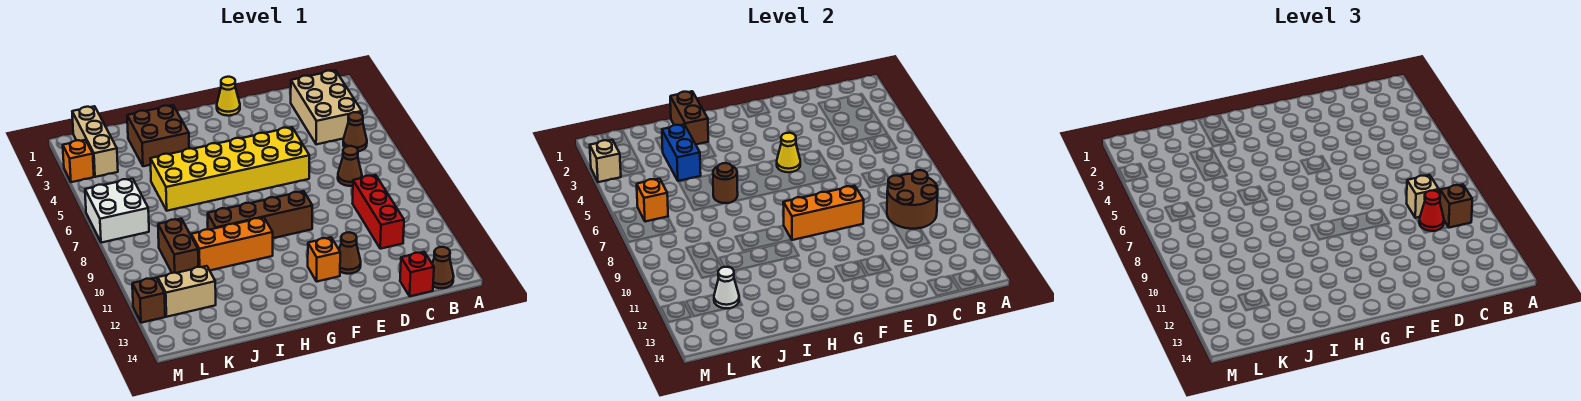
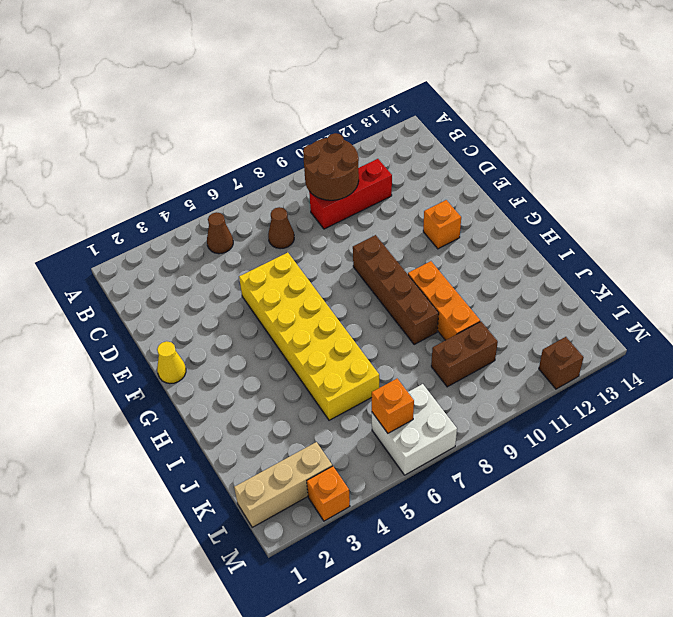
none -> tan brick B2:C4 level 1
none -> brown cone B14 level 1
none -> red brick C14 level 1
none -> brown cone E12 level 1

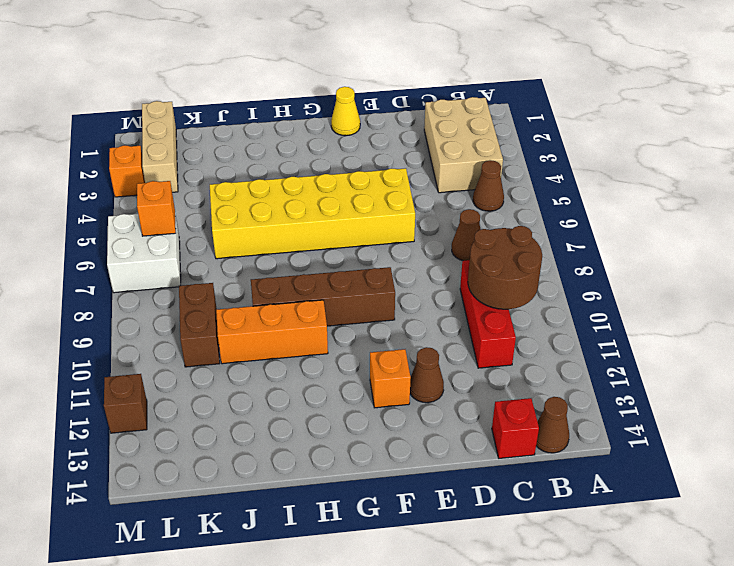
none -> brown brick I2:J3 level 1
none -> tan brick K12:L12 level 1
none -> orange brick E9:G9 level 2
none -> yellow cone F5 level 2

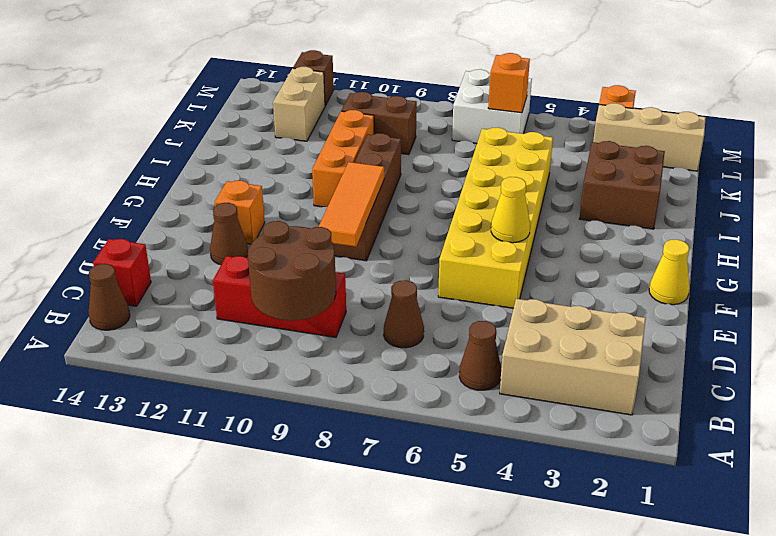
orange tile E9:G9 level 2 -> orange brick E9:G9 level 2
none -> brown brick I1:I2 level 2
none -> brown round brick I6 level 2
none -> blue brick J3:J4 level 2
none -> white cone K12 level 2

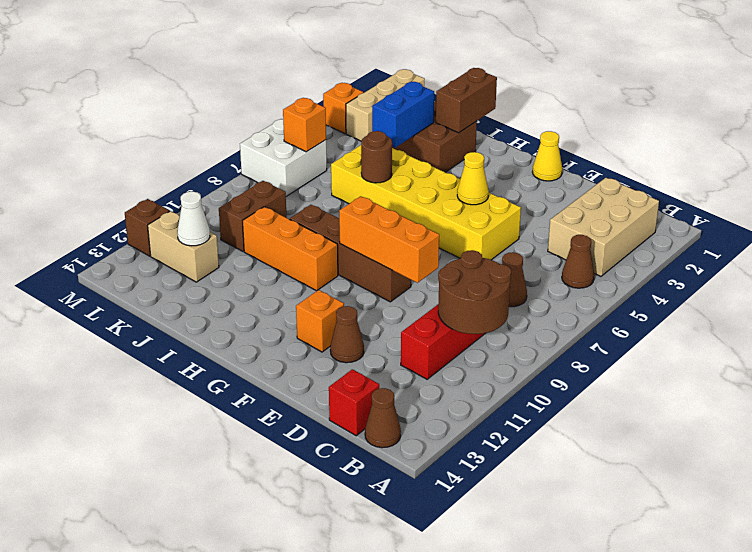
none -> tan brick M3 level 2
none -> brown brick B10 level 3
none -> tan brick C9 level 3
none -> red cone C10 level 3

